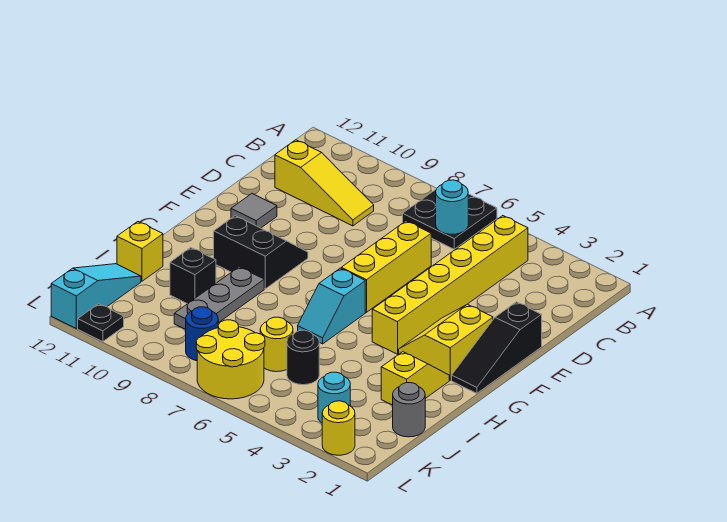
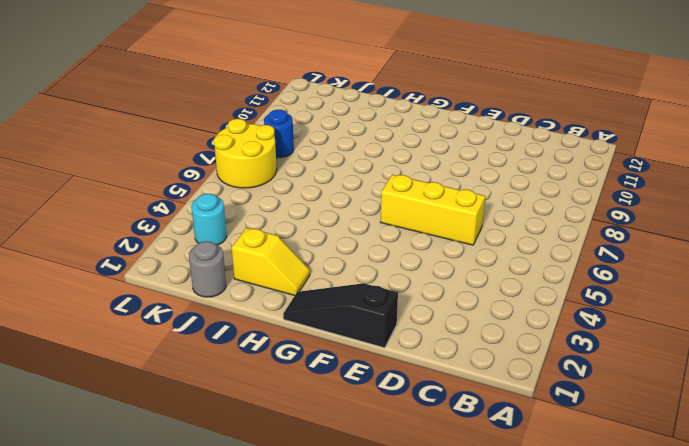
none -> black plate A6:B7 level 1
none -> yellow brick B4:G4 level 1
none -> yellow slope C9:C11 level 1 top 11

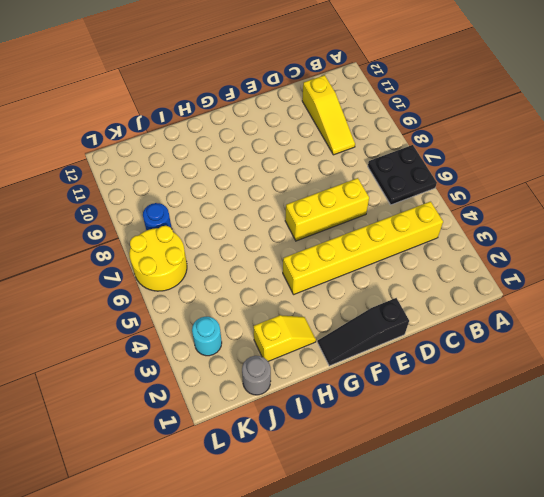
none -> grey tile E11 level 1
none -> yellow slope F2:G3 level 1 top 2
none -> black slope F9:G10 level 1 top G

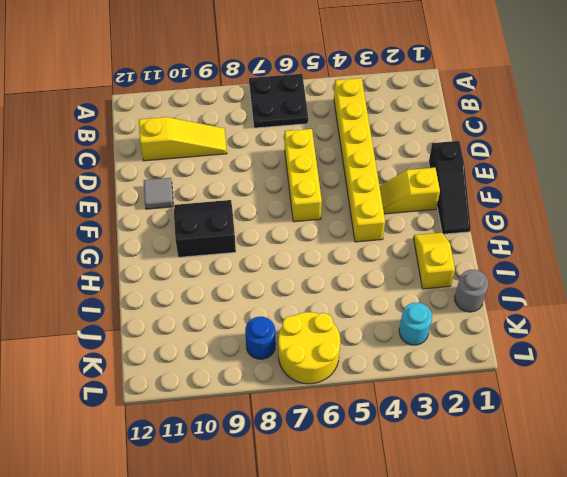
yellow slope F2:F3 level 1 top 2 -> yellow slope F2:G3 level 1 top 2
none -> cyan slope G6:H6 level 1 top G
none -> grey plate H9:J9 level 1
none -> black brick I10 level 1

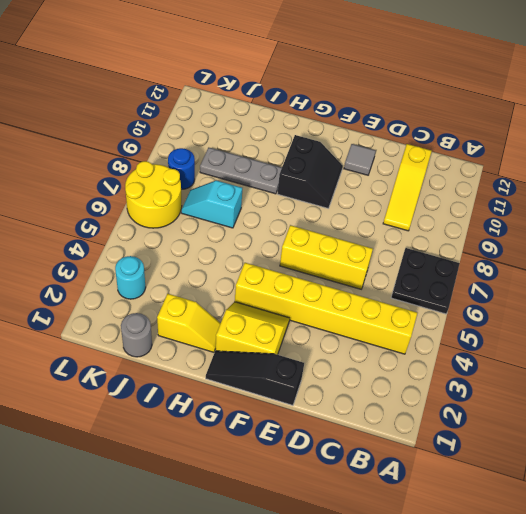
cyan slope I7:J7 level 1 top I -> cyan slope G6:H6 level 1 top G
none -> black brick I10 level 1
none -> yellow brick I12 level 1
none -> black round brick J5 level 1

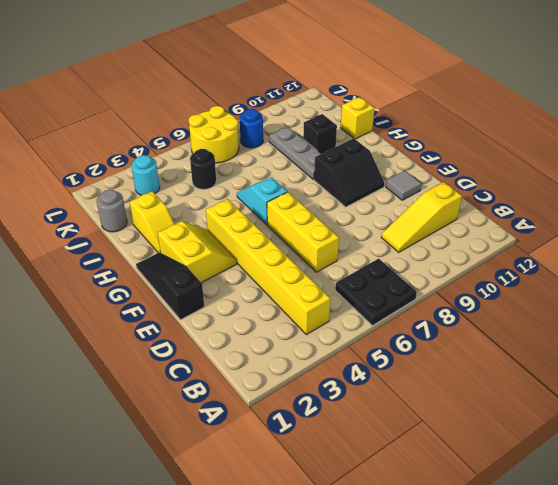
none -> yellow round brick J6 level 1
none -> cyan slope J12:L12 level 1 top L
none -> yellow round brick L2 level 1

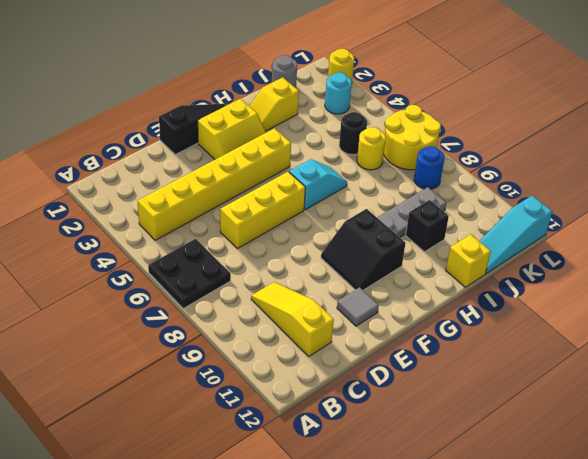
none -> black plate L11 level 1
none -> cyan round brick B6 level 2

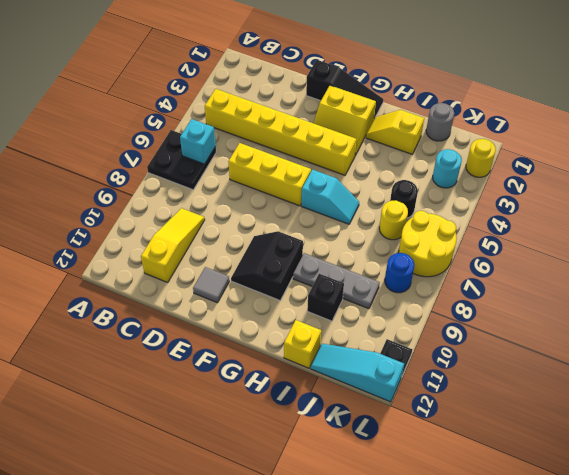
cyan brick B6 level 2 -> cyan round brick B6 level 2

